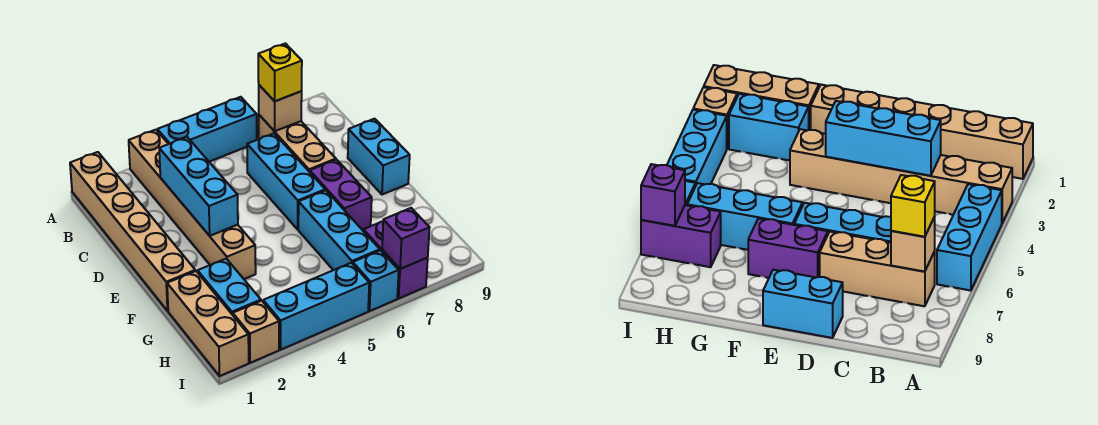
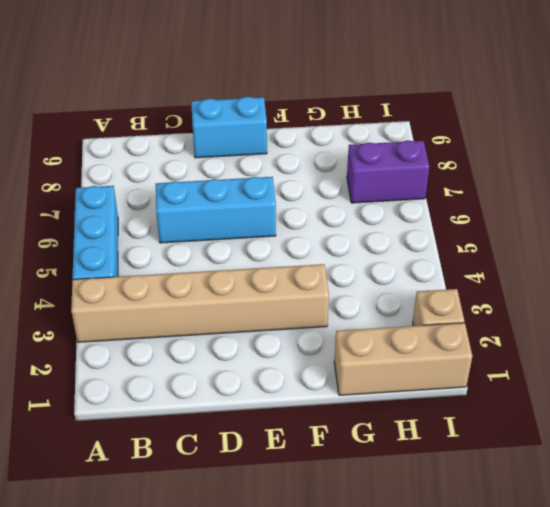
none -> tan brick A1:F1 level 1
none -> tan brick B7:D7 level 1
none -> purple brick E7:F7 level 1

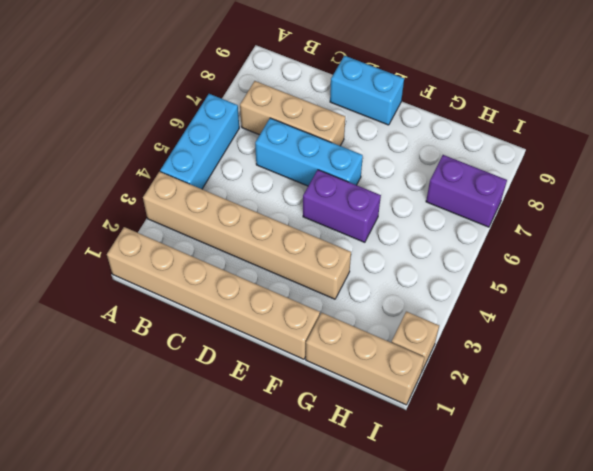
purple brick E5:F5 level 1 -> purple brick E7:F7 level 1
none -> cyan brick F6:H6 level 1
none -> cyan brick G2:H2 level 1
none -> cyan brick I3:I5 level 1

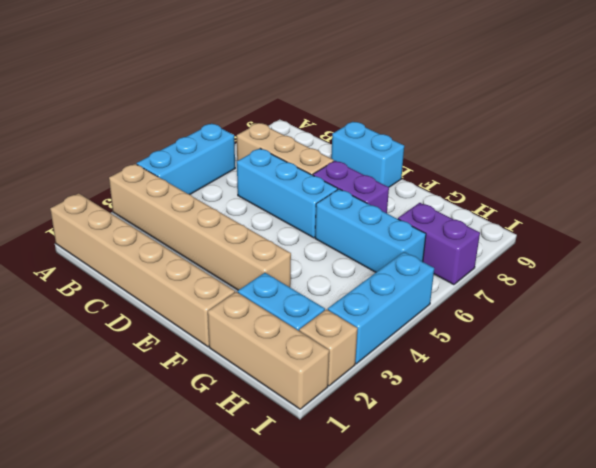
none -> cyan brick I6 level 1
none -> tan brick B7 level 2
none -> cyan brick C3:E3 level 2

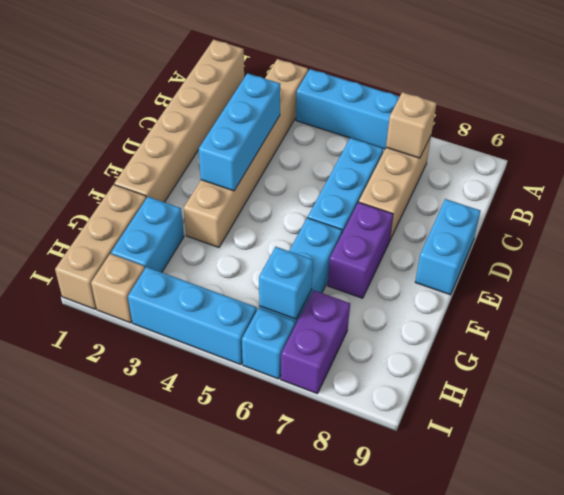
cyan brick H6 level 2 -> none
none -> purple brick I7 level 2
none -> yellow brick B7 level 3

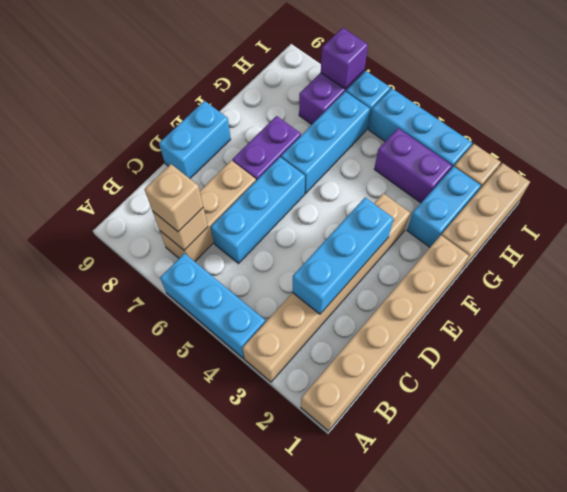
tan brick B7 level 3 -> yellow brick B7 level 3
purple brick H3:H4 level 1 -> none

